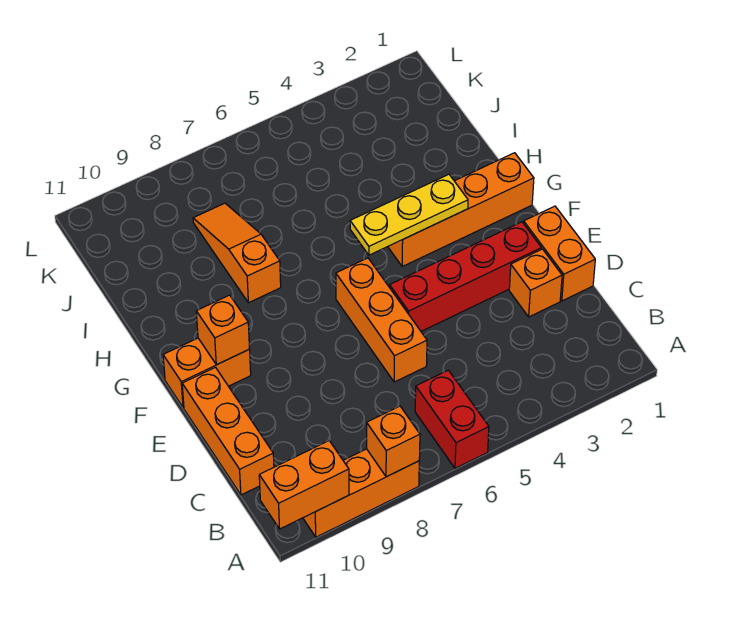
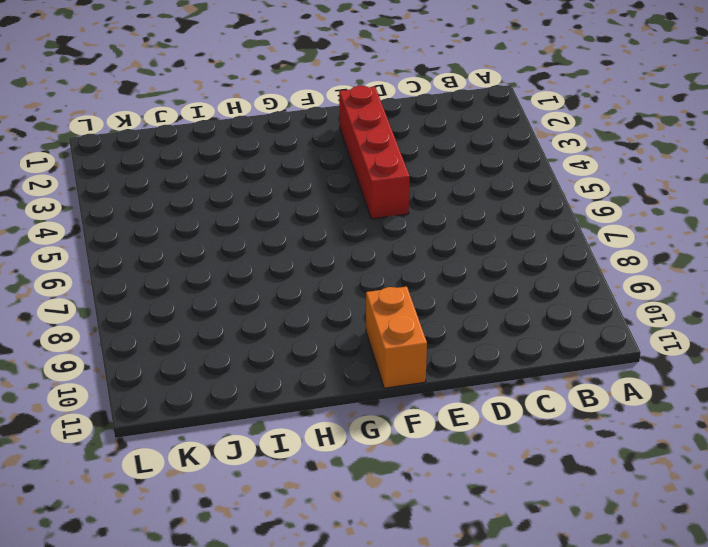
none -> red brick A6:B6 level 1
none -> orange brick A8:A10 level 1
none -> orange brick C11:E11 level 1

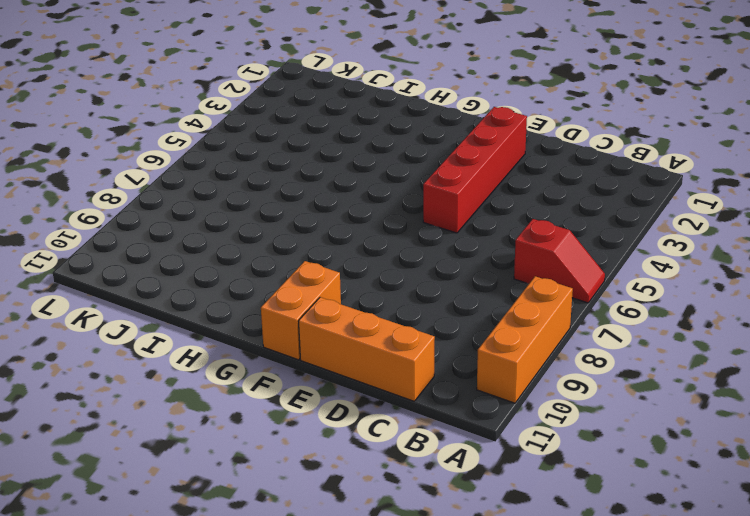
red slope A6:B6 level 1 top B -> red brick A6:B6 level 1
none -> orange brick D1:E1 level 1
none -> orange brick D2 level 1
none -> orange brick D6:F6 level 1

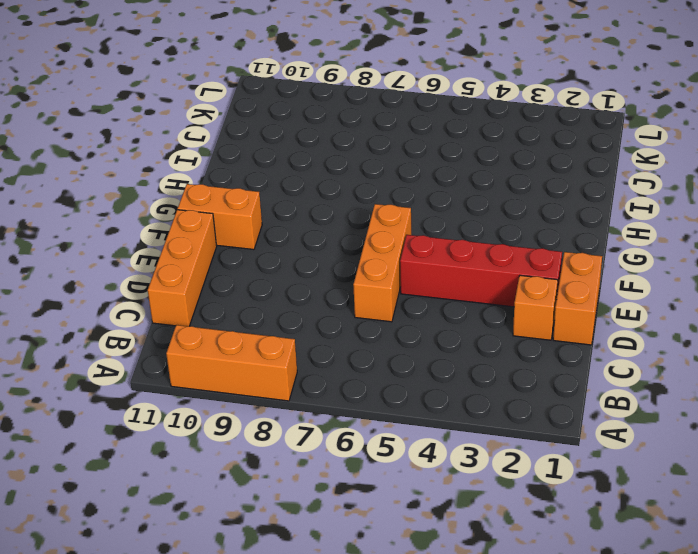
none -> red brick A6:B6 level 1
none -> orange brick G1:G4 level 1
none -> orange slope H8:J8 level 1 top H

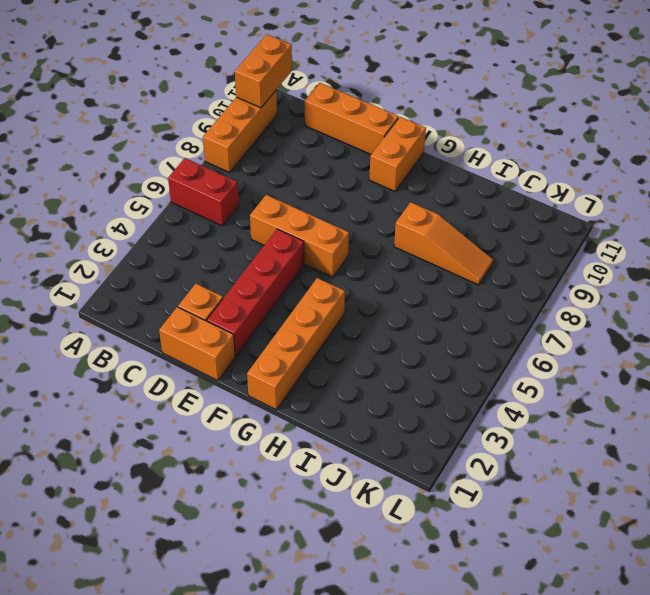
none -> orange brick A8 level 2
none -> orange brick F10 level 2
none -> yellow plate G3:G5 level 2

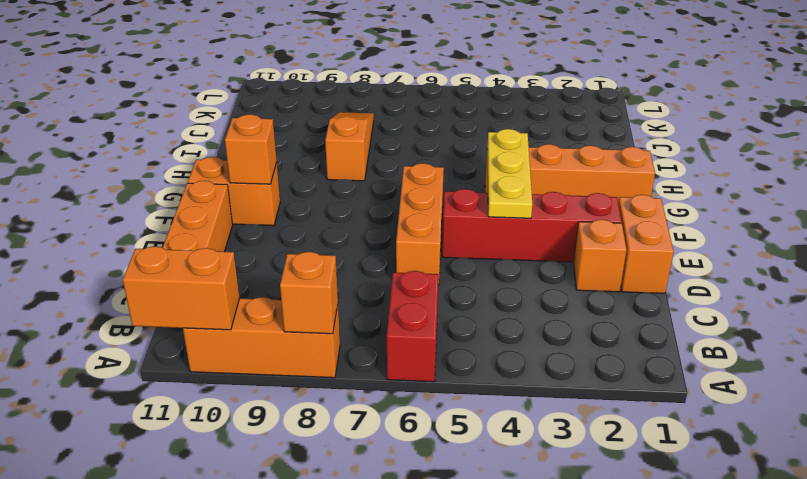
yellow plate E4:G4 level 2 -> yellow plate G3:G5 level 2

